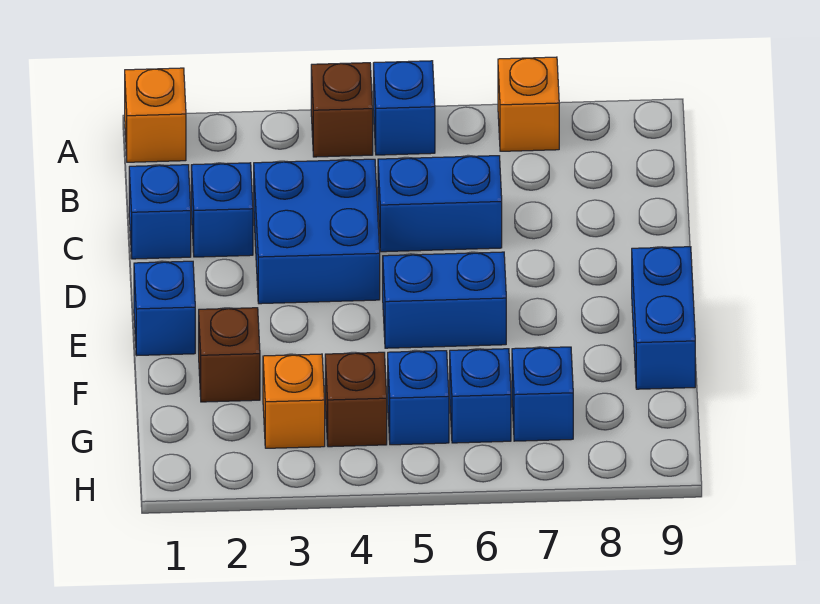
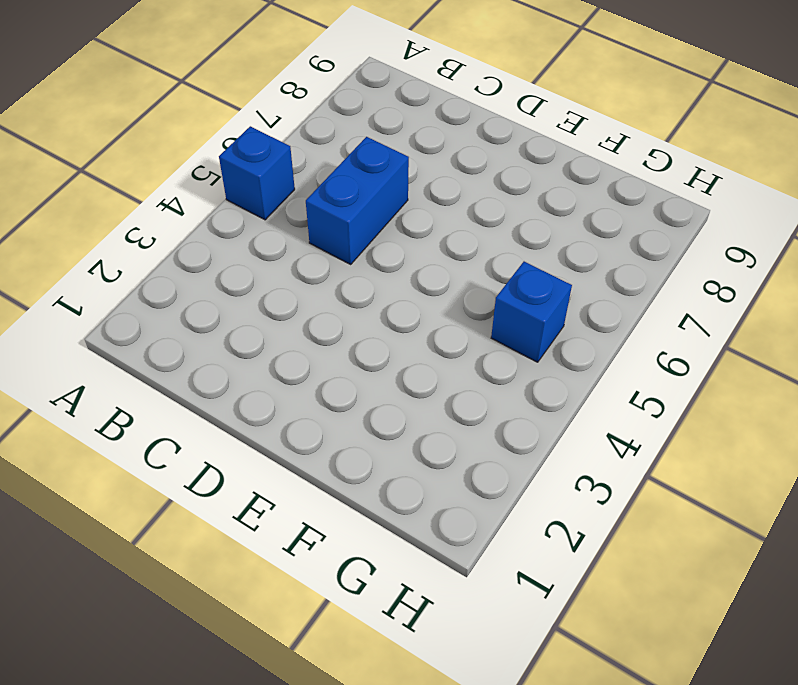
none -> orange brick A1 level 1
none -> brown brick A4 level 1
none -> orange brick A7 level 1

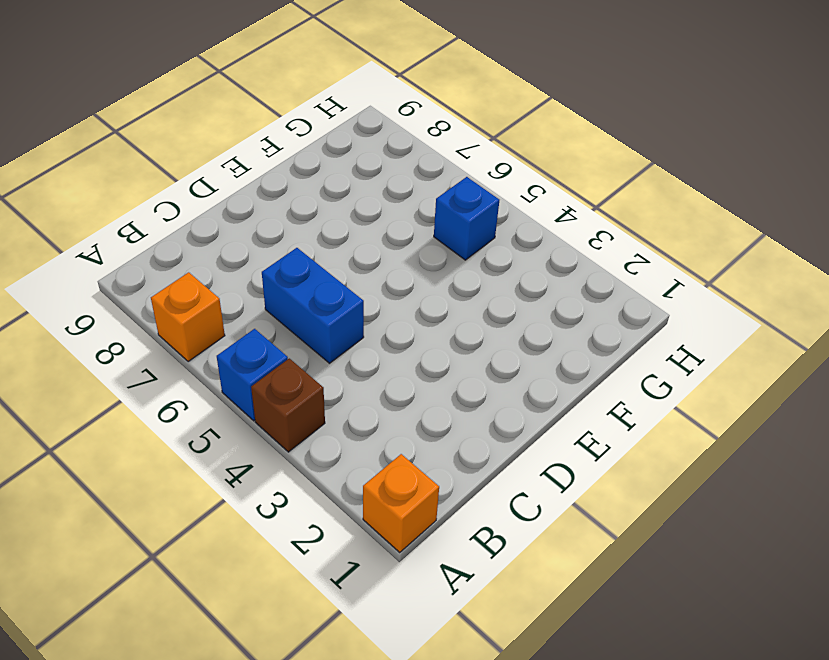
none -> blue brick C1 level 1
none -> blue brick C2 level 1
none -> blue brick C3:D4 level 1

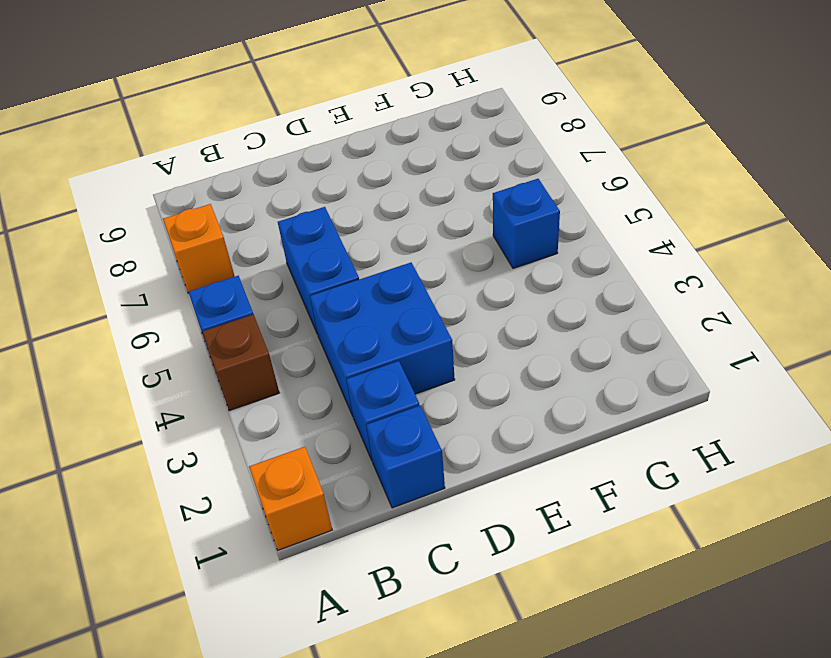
none -> blue brick E1 level 1
none -> blue brick E5:E6 level 1
none -> blue brick E9:F9 level 1

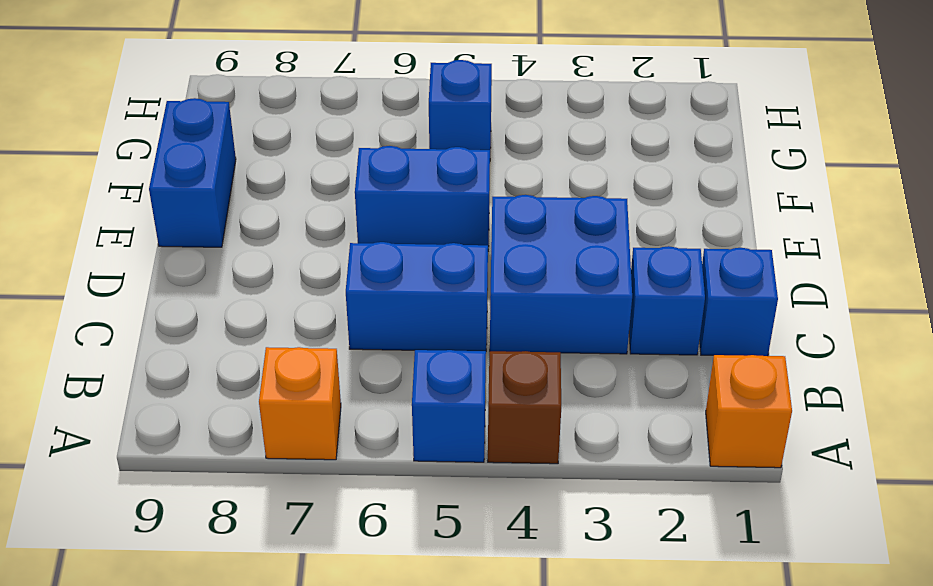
none -> blue brick E1 level 1
none -> brown brick F2 level 1
none -> orange brick G3 level 1

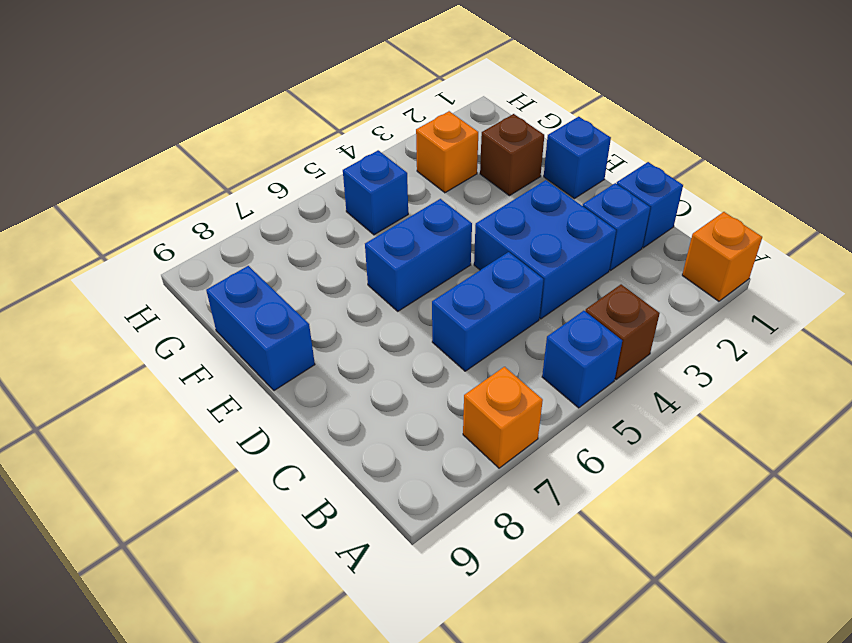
none -> brown brick G4 level 1
none -> blue brick G6 level 1
none -> blue brick G7 level 1

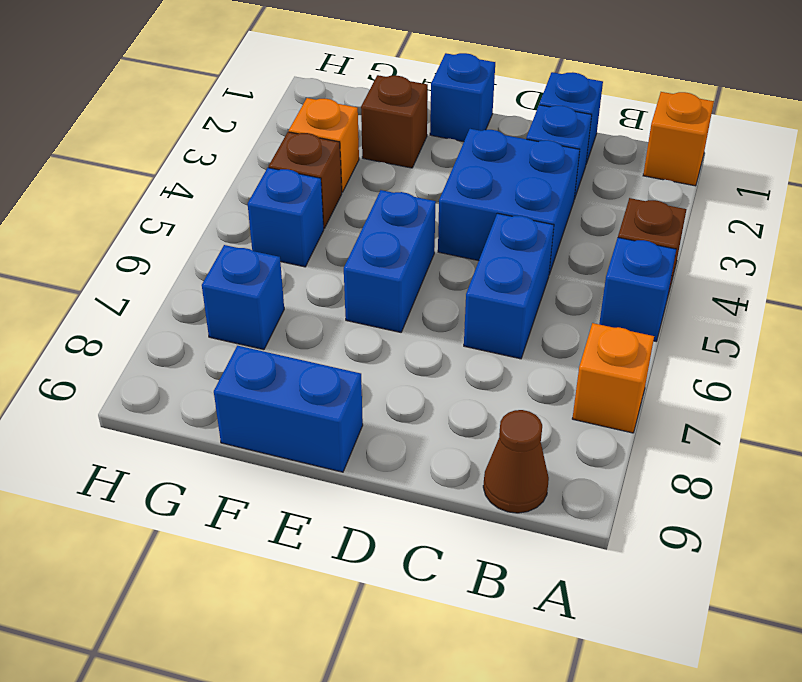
brown cone B9 level 1 -> none
none -> blue brick G6 level 1

